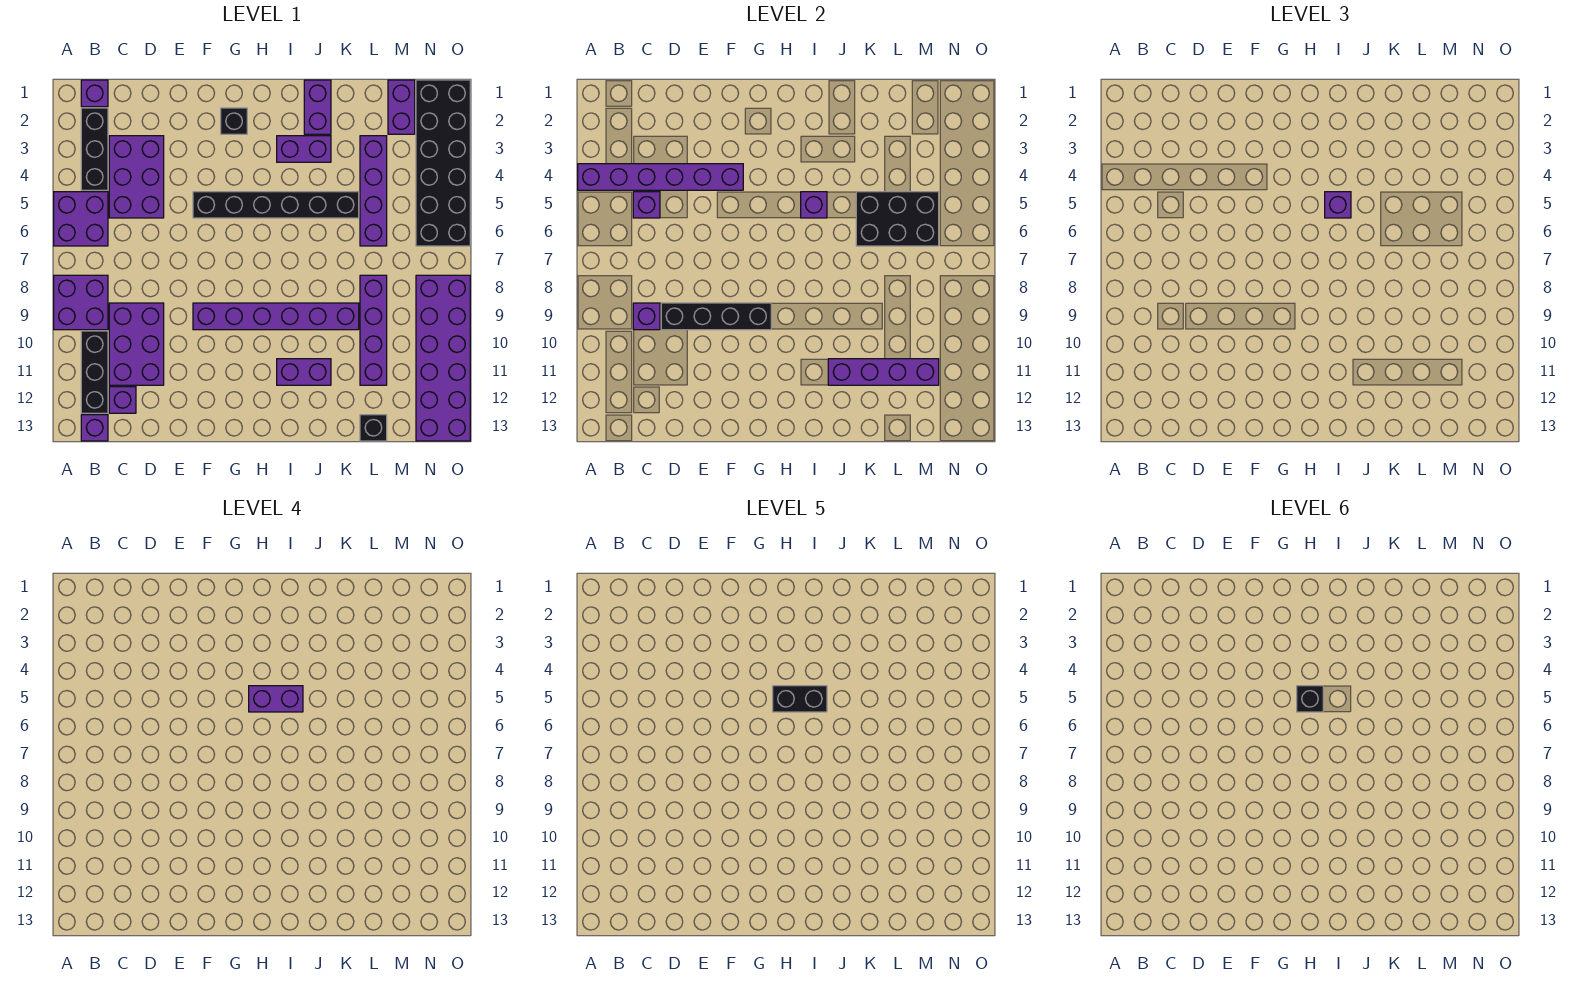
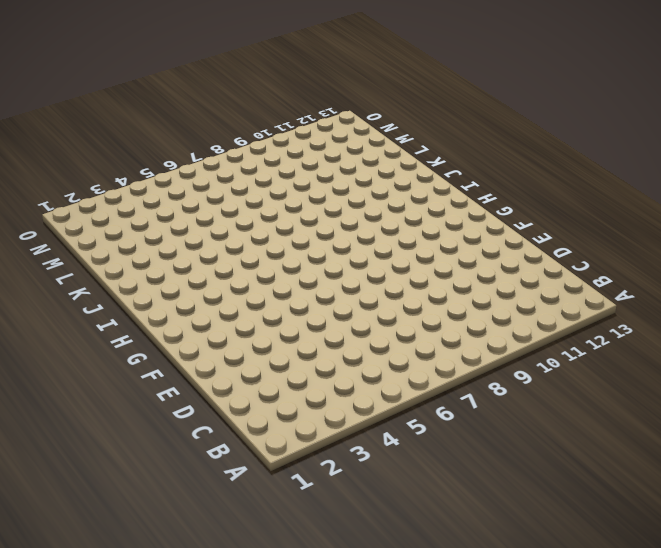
none -> purple brick A5:B6 level 1
none -> purple brick A8:B9 level 1
none -> purple brick B1 level 1
none -> black brick B2:B4 level 1

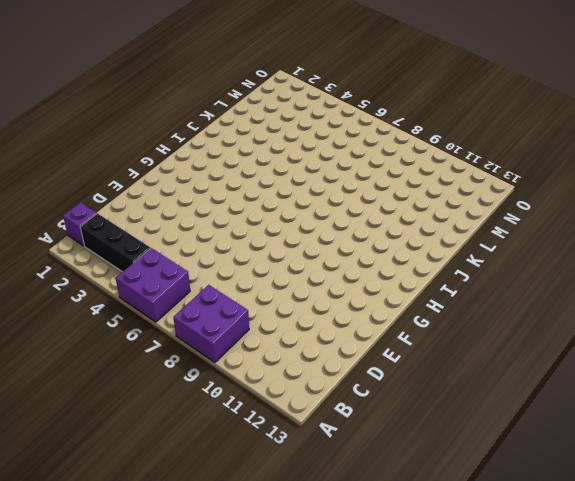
none -> black brick B10:B12 level 1
none -> purple brick B13 level 1
none -> purple brick C3:D5 level 1
none -> purple brick C9:D11 level 1

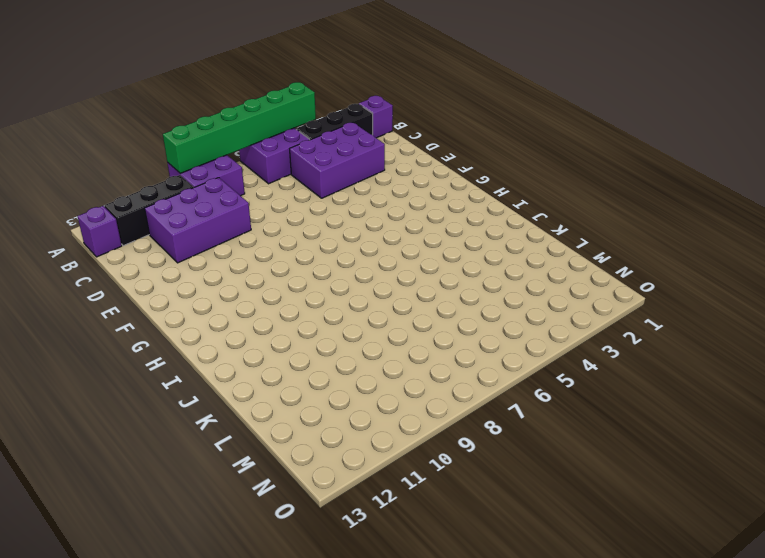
green brick A4:A9 level 2 -> purple brick A4:F4 level 2
none -> purple brick C12 level 1
none -> black brick F5:K5 level 1
none -> purple brick F9:K9 level 1
none -> black brick G2 level 1

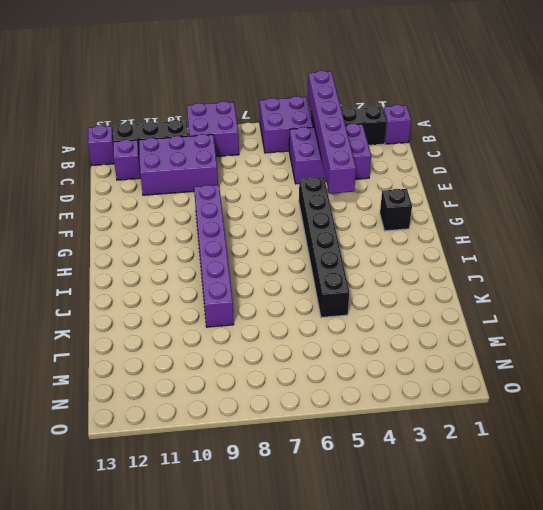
none -> purple brick I3:J3 level 1
none -> purple brick I11:J11 level 1
none -> purple brick J1:J2 level 1
none -> purple brick L3:L6 level 1

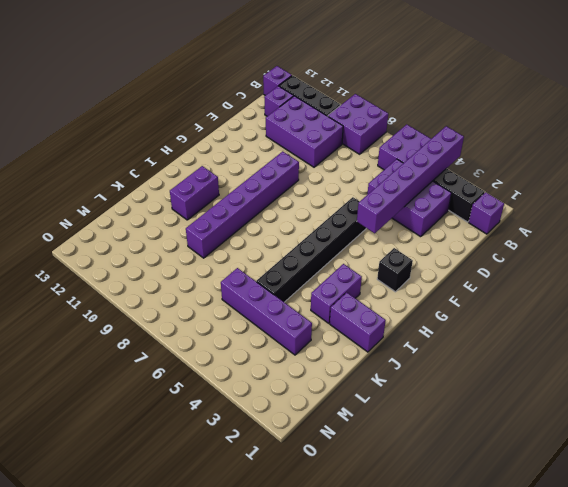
none -> purple brick L8:L11 level 1
none -> black brick L13 level 1
none -> purple brick M1:M2 level 1
none -> black brick N1:O6 level 1

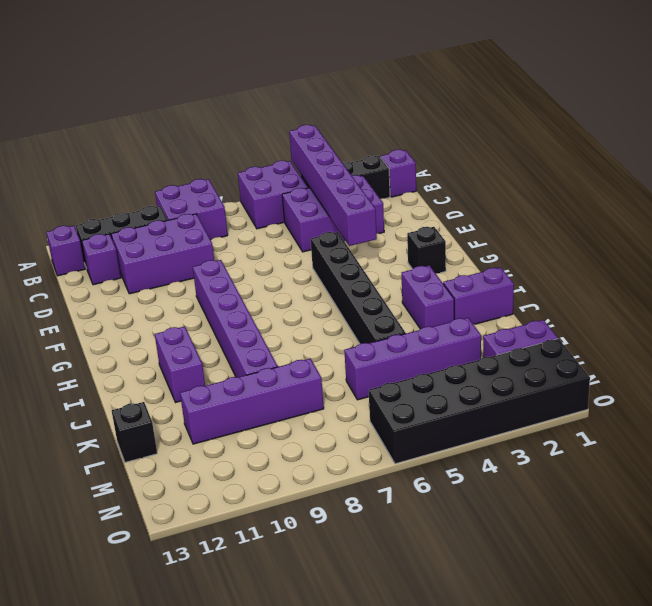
none -> purple brick N8:O13 level 1
none -> purple brick C5 level 2
none -> purple brick C9 level 2
none -> black brick D9:G9 level 2

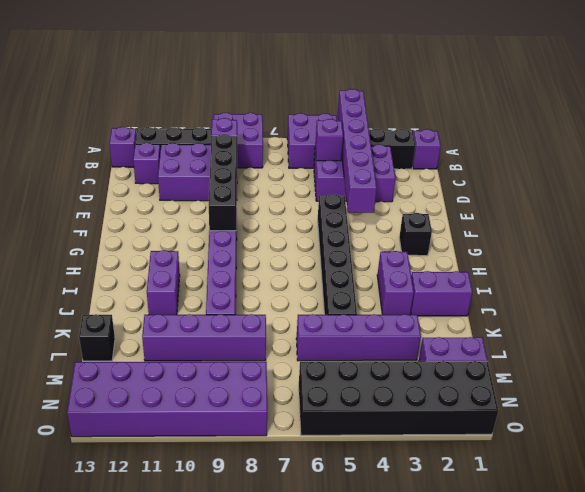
none -> purple brick I5 level 2
none -> purple brick J11:M11 level 2
none -> black brick K5:M6 level 2
none -> purple brick I5 level 3

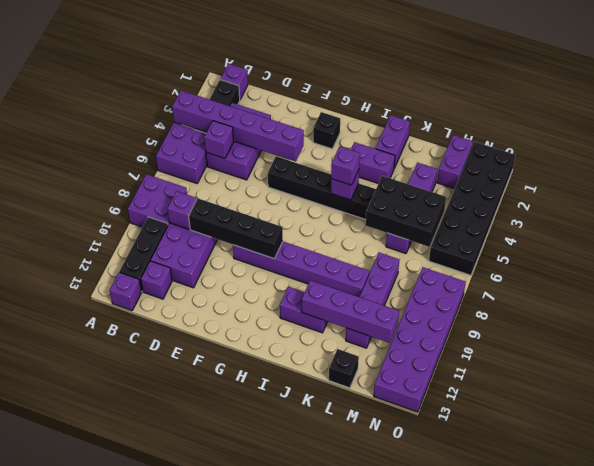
none -> purple brick H5:I5 level 4
none -> black brick H5:I5 level 5
none -> black brick H5 level 6

